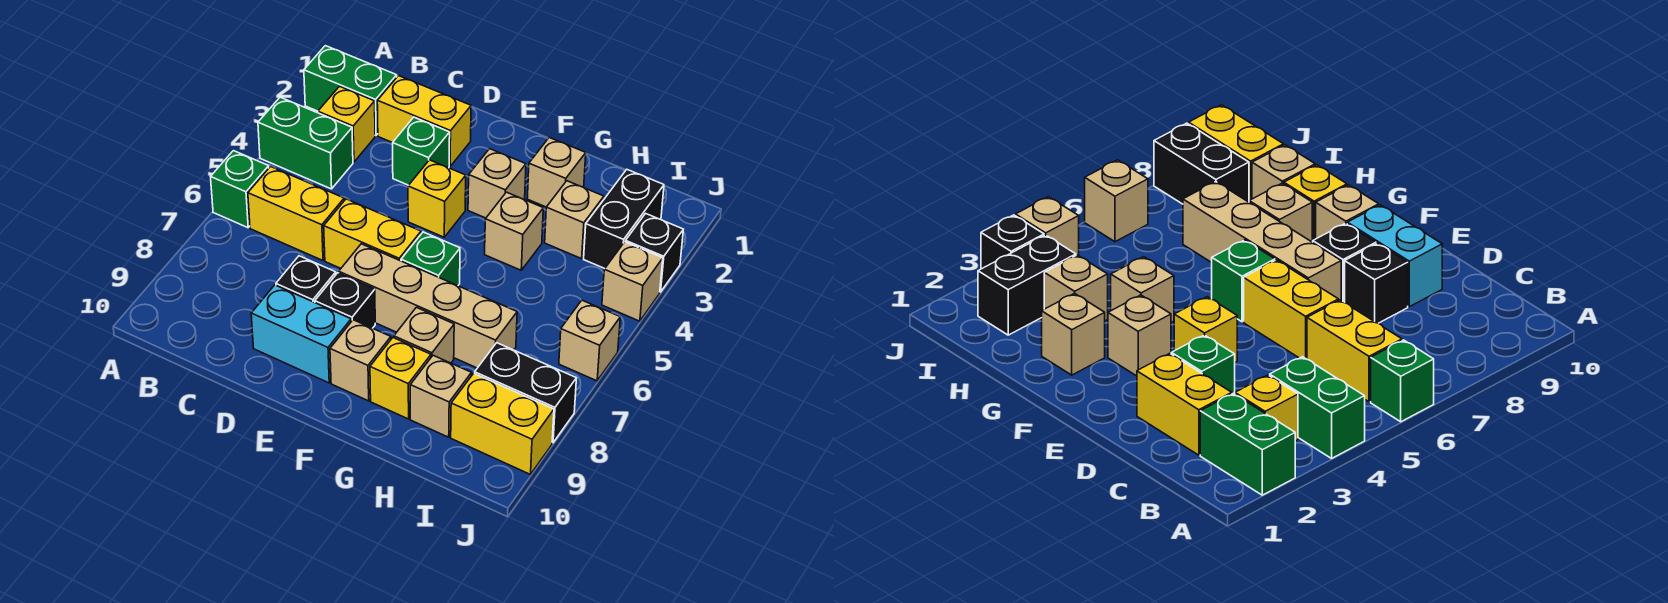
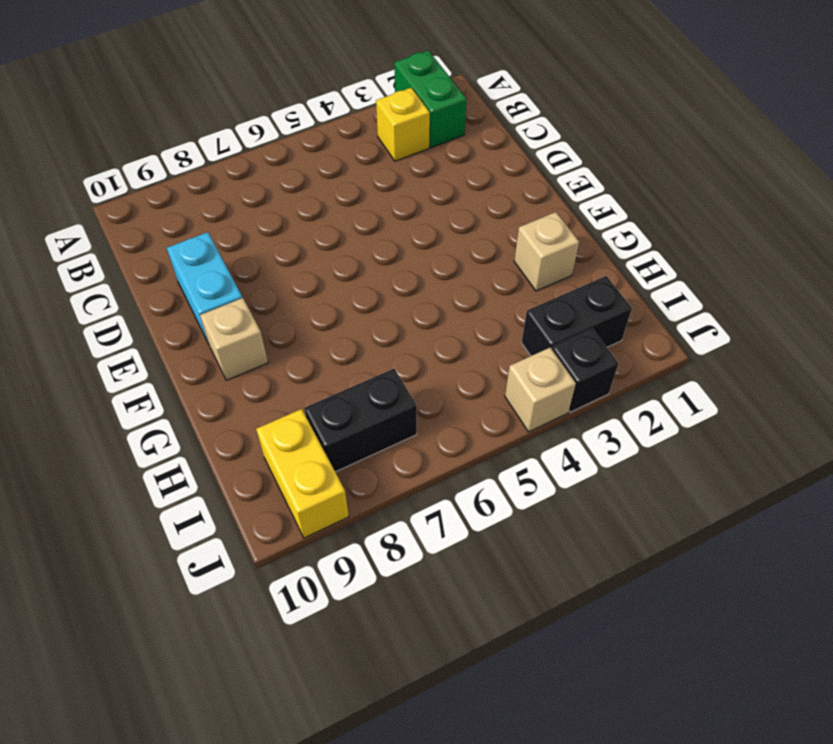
black brick I7:I8 level 1 -> black brick I8:J8 level 1
none -> green brick A4:B4 level 1
none -> green brick A6 level 1
none -> yellow brick B6:C6 level 1

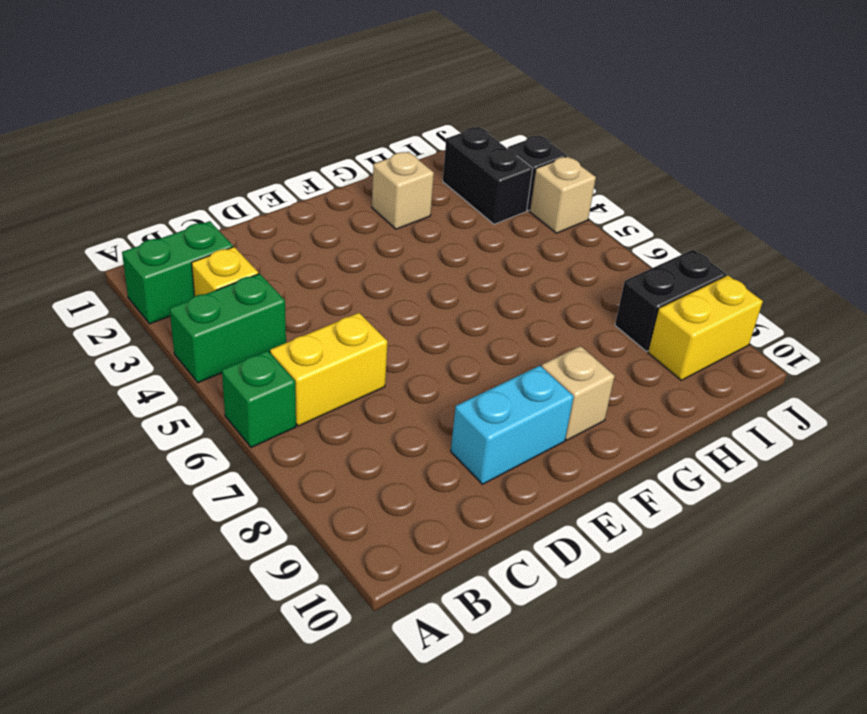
none -> yellow brick C2:D2 level 1
none -> green brick D3 level 1
none -> yellow brick D6:E6 level 1

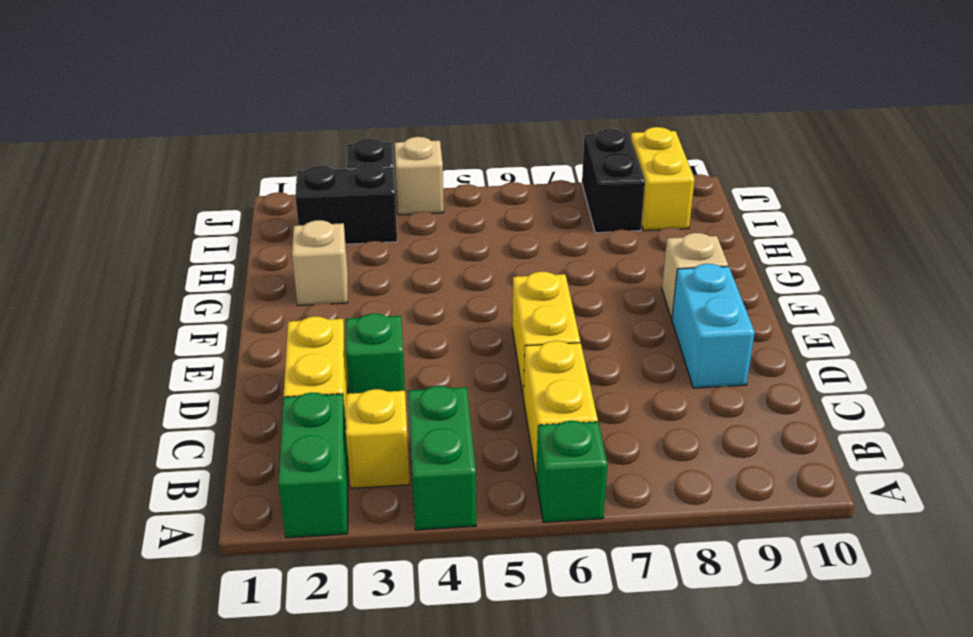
none -> black brick D8 level 1
none -> yellow brick E4 level 1
none -> tan brick E7:H7 level 1

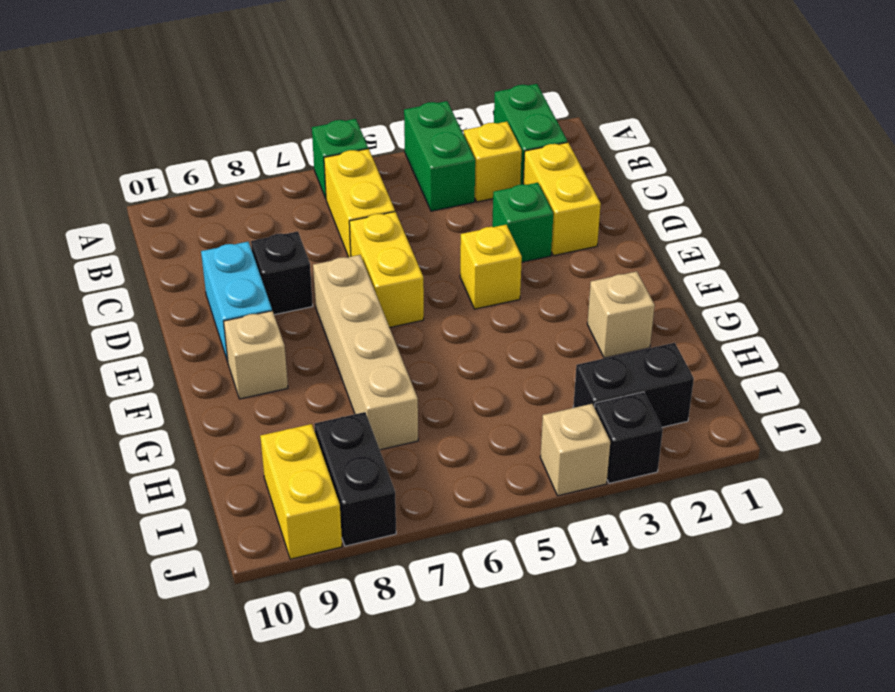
none -> black brick E8 level 1
none -> tan brick F3 level 1
none -> green brick F6 level 1

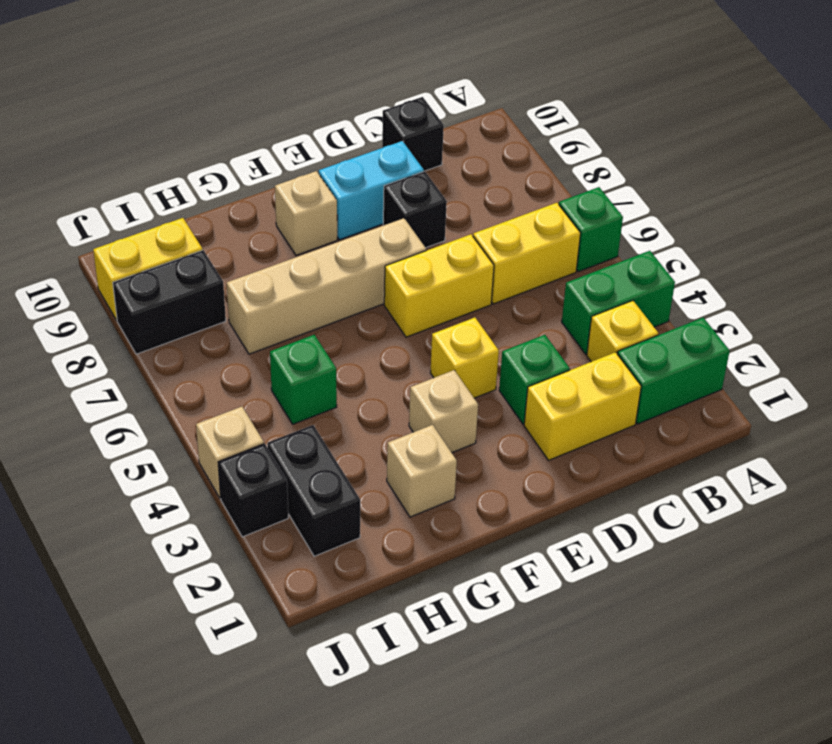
black brick C10 level 1 -> black brick E8 level 1
green brick H5 level 1 -> green brick F6 level 1
none -> tan brick G4 level 1
none -> tan brick G8 level 1
none -> yellow brick G9 level 1

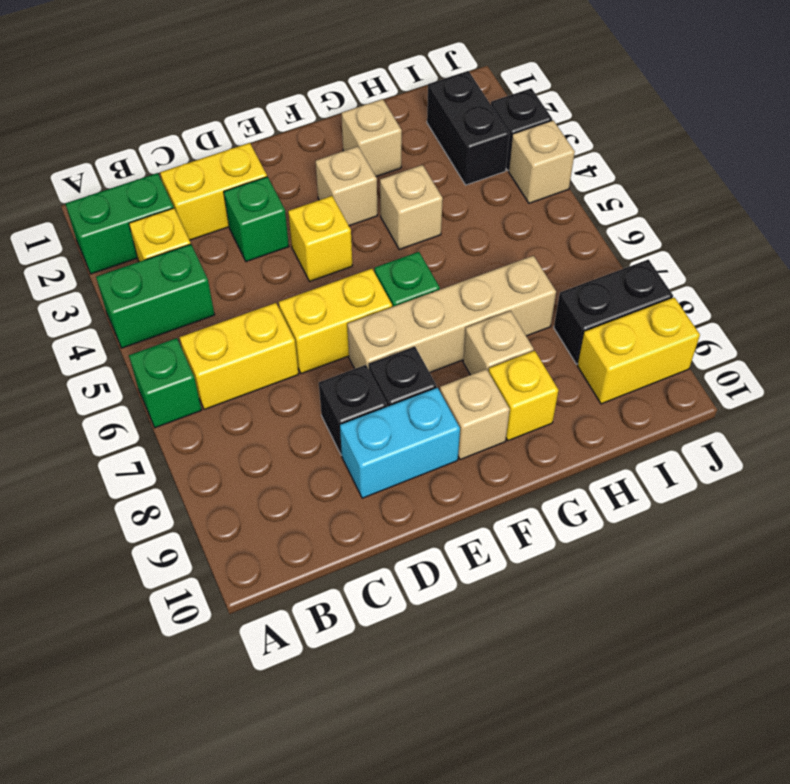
none -> tan brick H3 level 1
none -> tan brick H9 level 1
none -> tan brick J6 level 1

